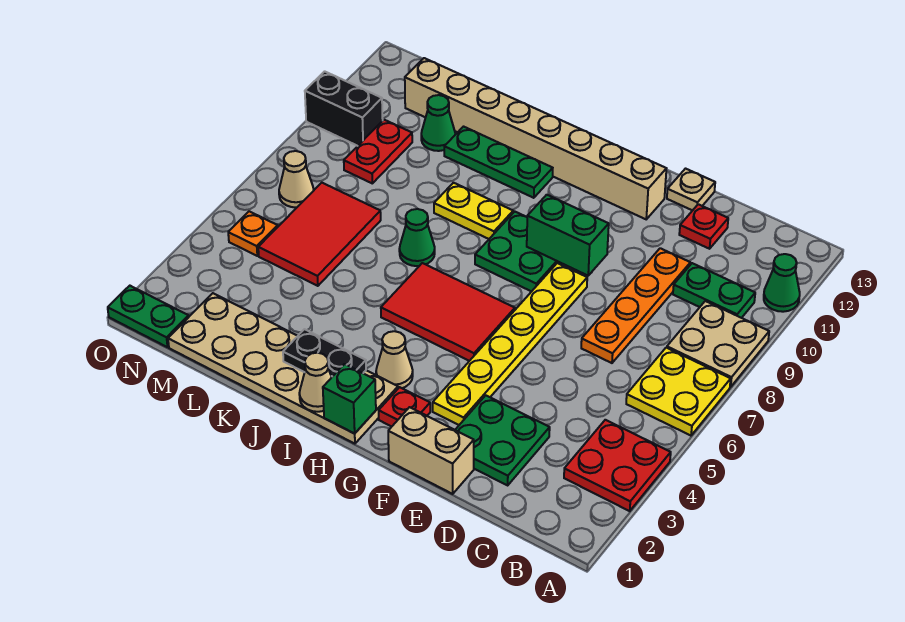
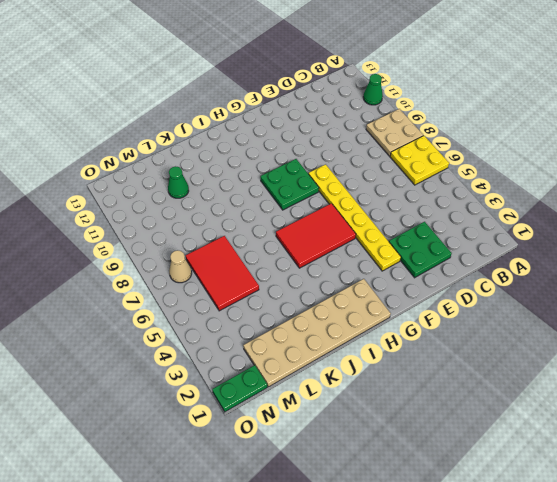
none -> red plate A3:B4 level 1
none -> green plate B10:C10 level 1
none -> orange plate D7:D10 level 1
none -> red plate D12 level 1

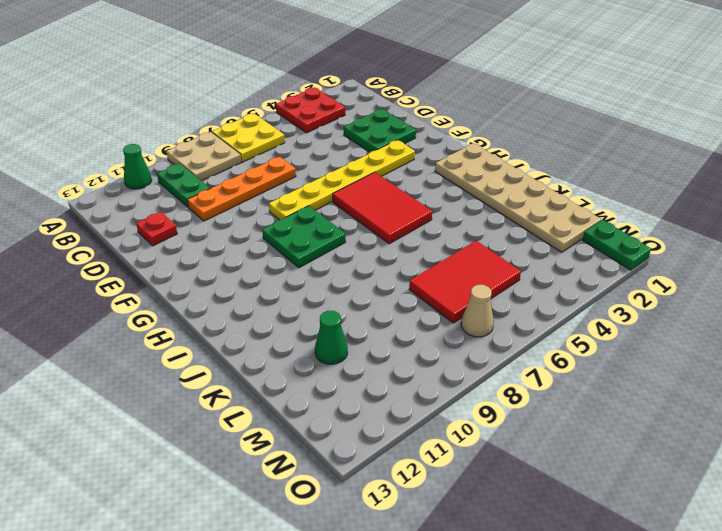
none -> tan brick E1:F1 level 1
none -> tan plate E13 level 1
none -> tan brick F12:M12 level 1
none -> red plate G2 level 1

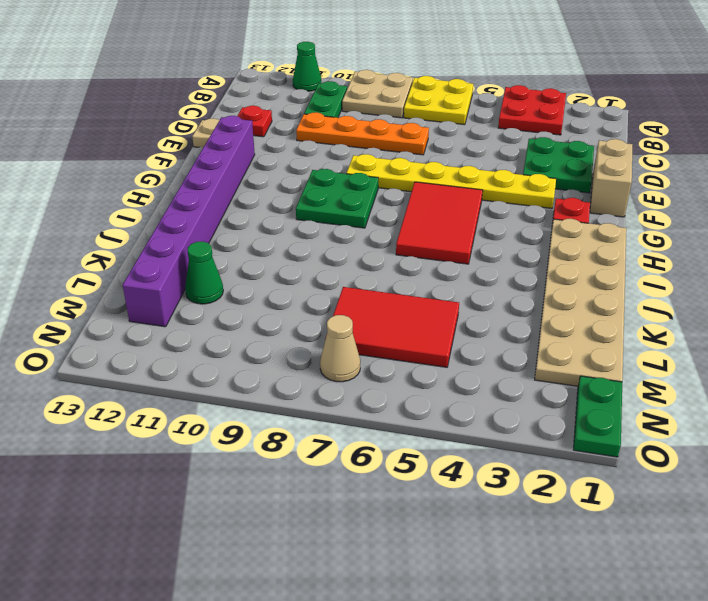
purple brick F12:M12 level 1 -> tan brick F12:M12 level 1
none -> tan cone H3 level 1
none -> yellow plate I9:J9 level 1
none -> green plate I11:K11 level 1
none -> green cone J7 level 1

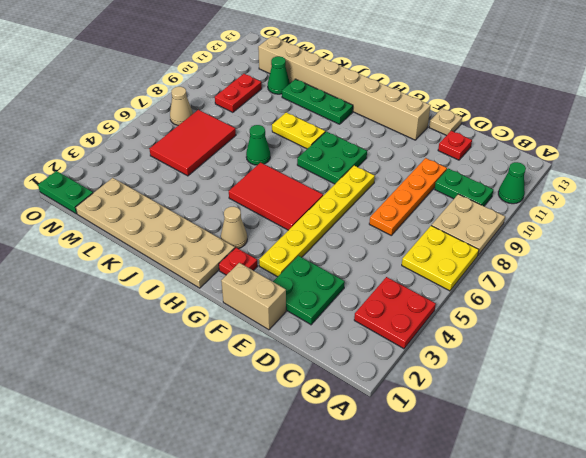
none -> orange plate N5 level 1
none -> black brick N10:O10 level 1
none -> green brick F9:G9 level 2
none -> green brick H1 level 2

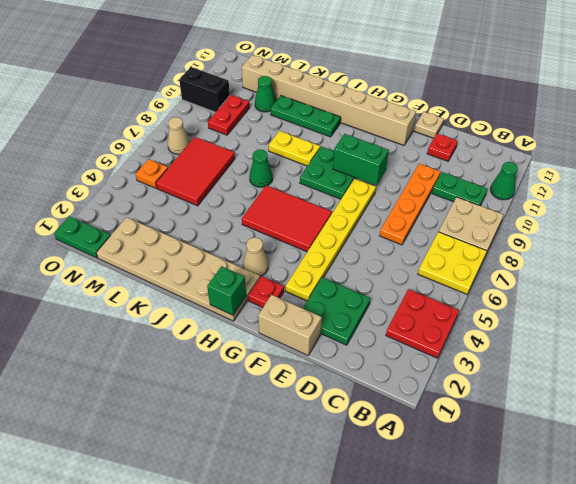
none -> tan cone I1 level 2
none -> black plate I2:J2 level 2

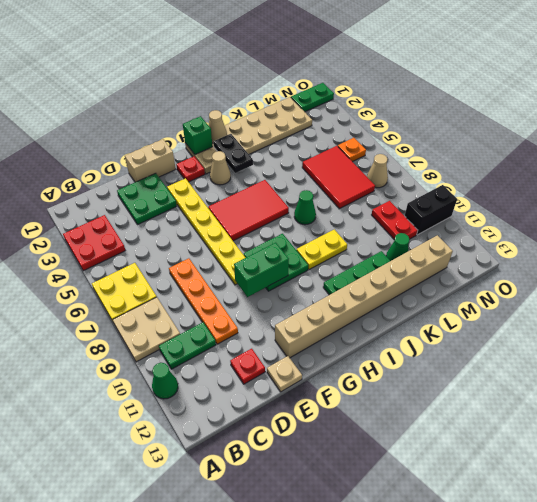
black plate I2:I3 level 2 -> black plate I2:J2 level 2

